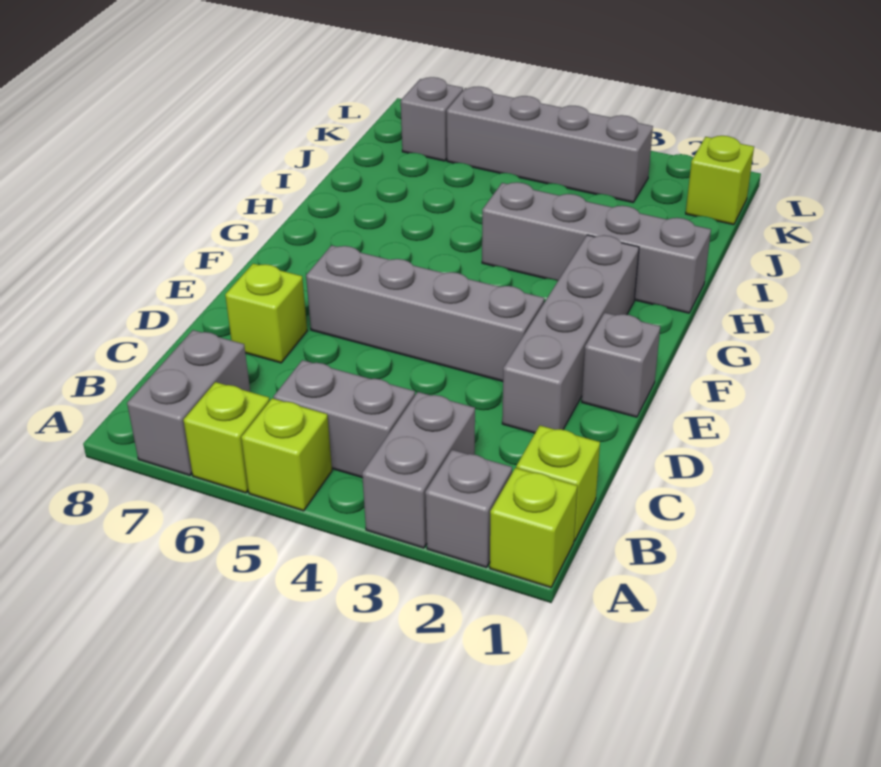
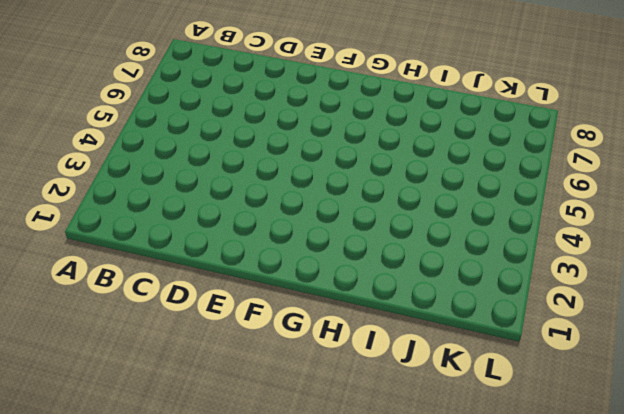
none -> lime brick A1 level 1
none -> grey brick A2 level 1
none -> grey brick A3:B3 level 1

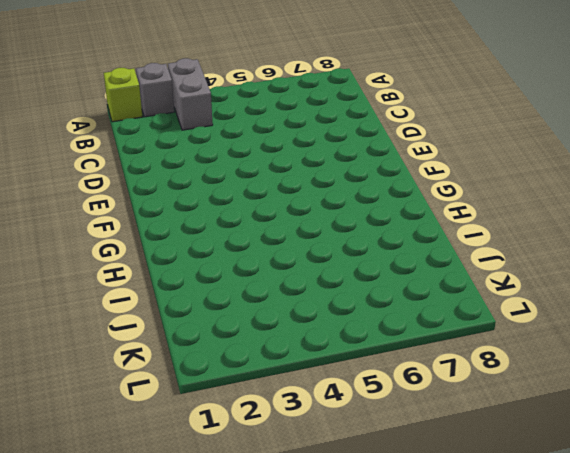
none -> lime brick A5 level 1
none -> lime brick A6 level 1
none -> grey brick A7:B7 level 1

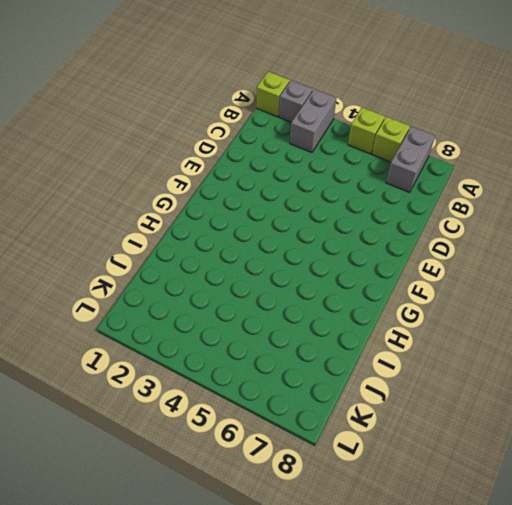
none -> lime brick B1 level 1
none -> grey brick B4:B5 level 1
none -> grey brick D2:G2 level 1

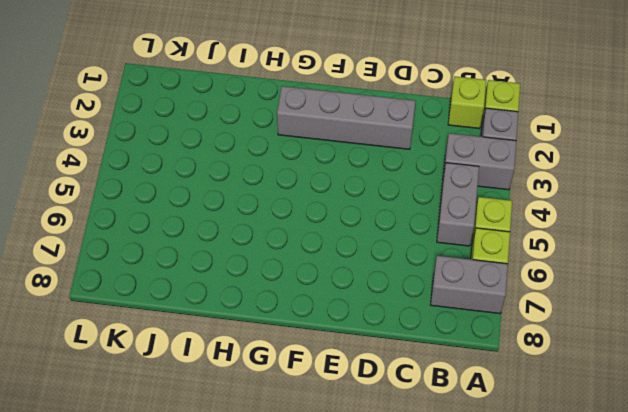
none -> lime brick D7 level 1
none -> grey brick E1 level 1
none -> grey brick E3:E6 level 1

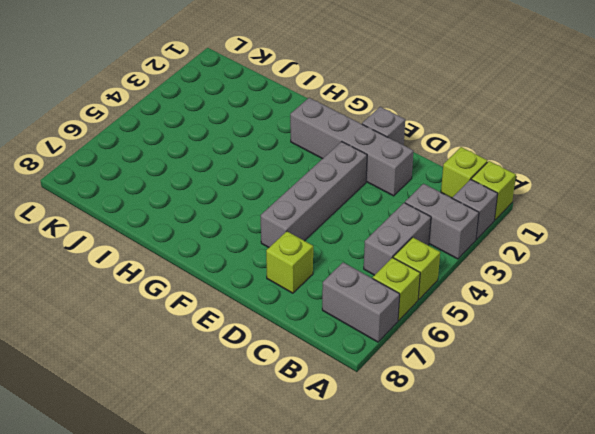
none -> grey brick H1:H4 level 1
none -> lime brick K1 level 1
none -> grey brick K3:K6 level 1

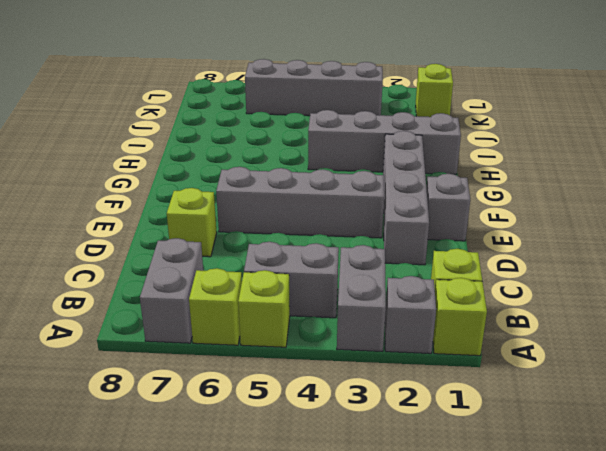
none -> grey brick K7 level 1

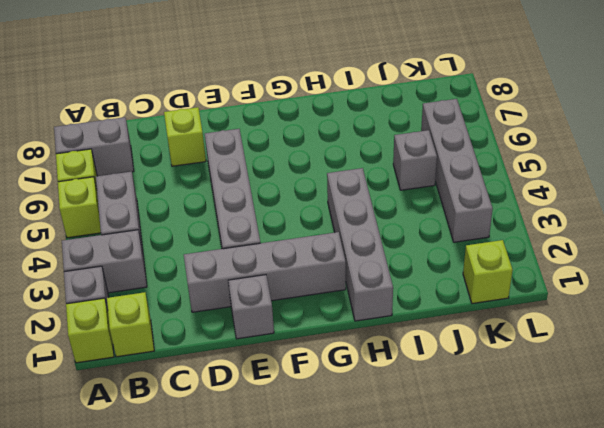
grey brick J5 level 1 -> grey brick K7 level 1

